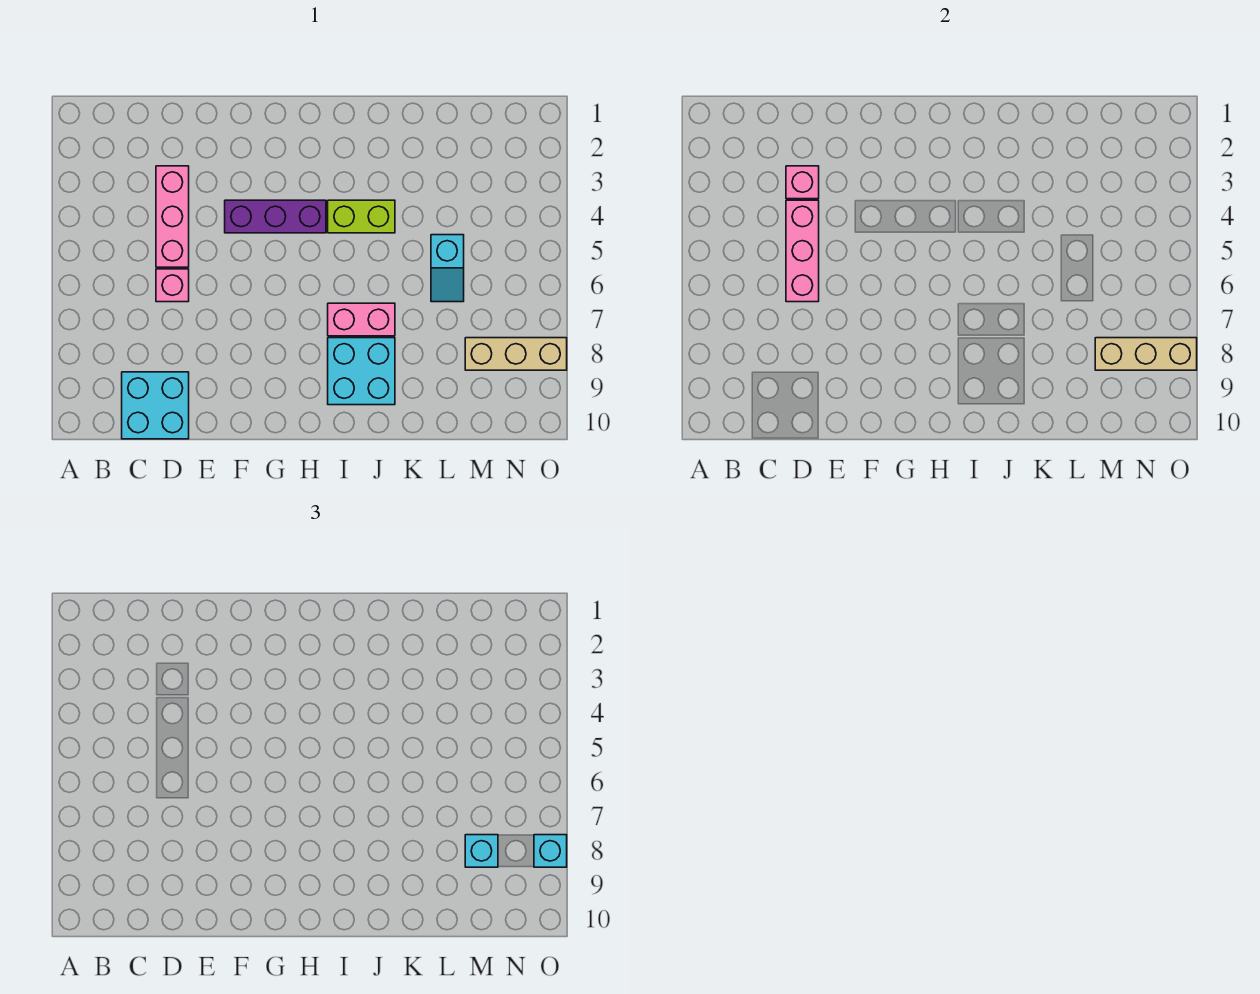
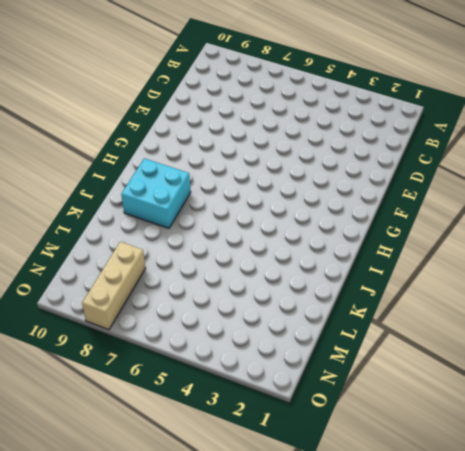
none -> cyan brick C9:D10 level 1
none -> pink brick D3:D5 level 1
none -> pink brick D6 level 1

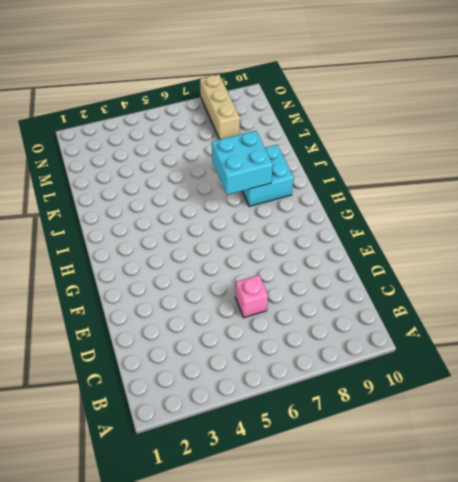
cyan brick I7:J8 level 2 -> cyan brick C9:D10 level 1
none -> pink brick D3:D5 level 1
none -> purple brick F4:H4 level 1
none -> lime brick I4:J4 level 1

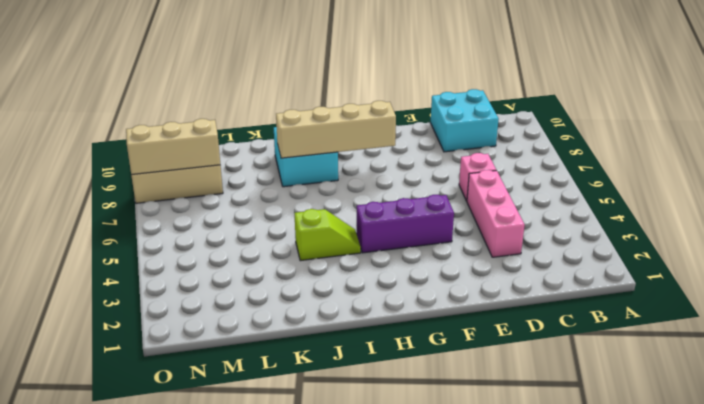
tan brick G8:J8 level 2 -> none
lime slope I4:J4 level 1 top J -> lime brick I4:J4 level 1
none -> pink brick I7:J7 level 1
none -> cyan slope L5:L6 level 1 top 5
none -> pink brick D3 level 2

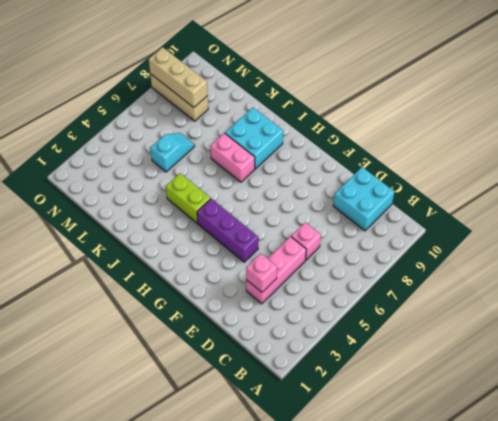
none -> pink brick D4:D6 level 2
none -> cyan brick M8 level 3
none -> cyan brick O8 level 3

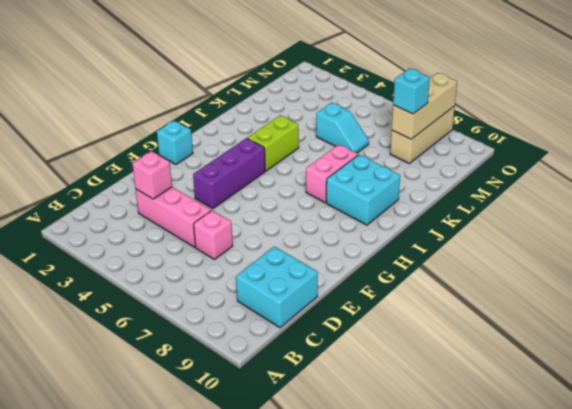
cyan brick G1 level 1 -> cyan brick O8 level 3
none -> pink brick D4:D6 level 2

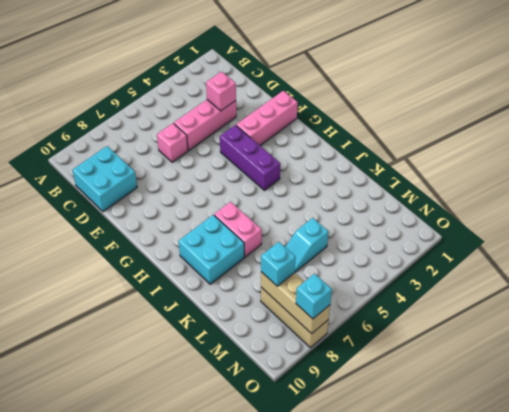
pink brick F1:F3 level 1 -> pink brick D4:D6 level 2
none -> lime brick I4:J4 level 1

